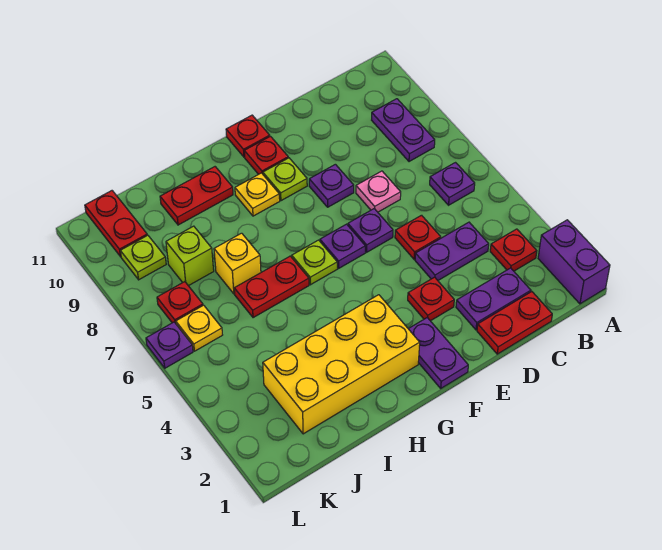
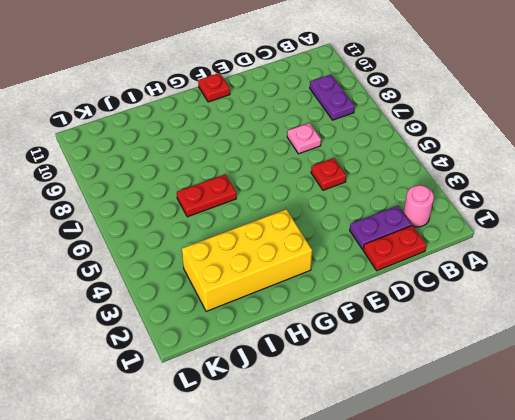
pink round brick B2 level 1 -> none
none -> purple brick A1:A2 level 1
none -> red plate B3 level 1
none -> purple plate B6 level 1

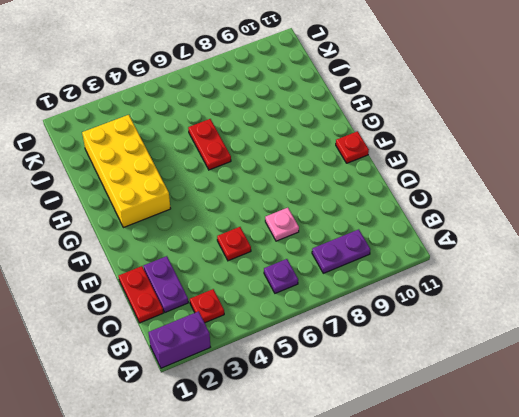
none -> purple plate C4:D4 level 1
none -> red plate E3 level 1
none -> purple plate E6 level 1

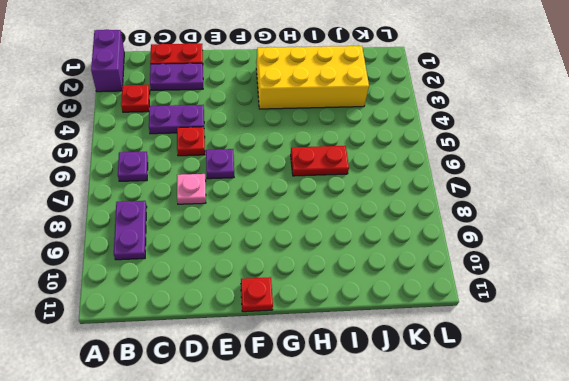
none -> red plate E3 level 1
none -> purple plate E8 level 1
none -> purple plate F1:F2 level 1

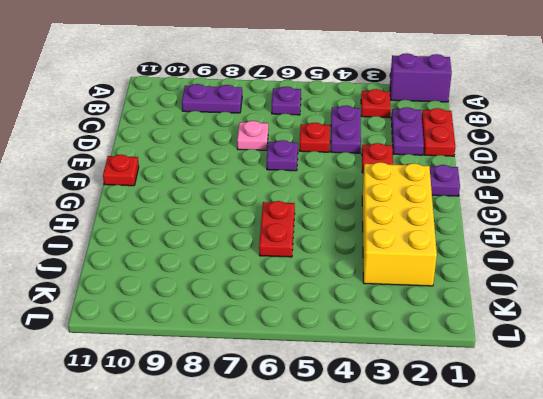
none -> purple plate E8 level 1
none -> purple plate F6 level 1
none -> lime plate F9 level 1

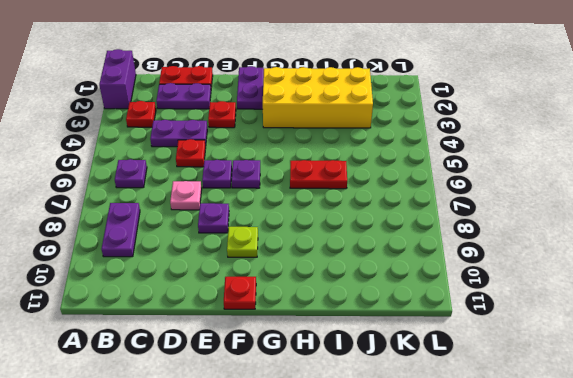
none -> red plate F10 level 1
none -> lime plate G6 level 1
none -> yellow plate G9 level 1

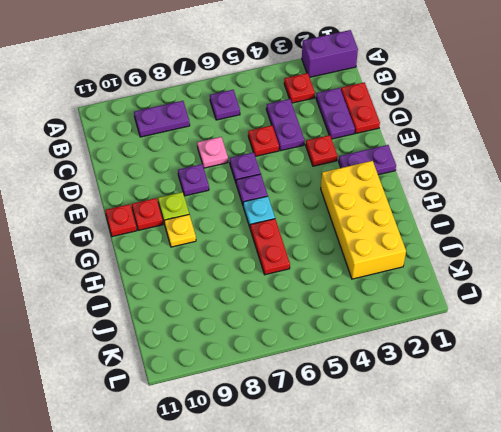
cyan plate G6 level 1 -> lime plate G6 level 1
none -> red plate H10:I10 level 1
none -> yellow brick I7 level 1
none -> lime brick J8 level 1

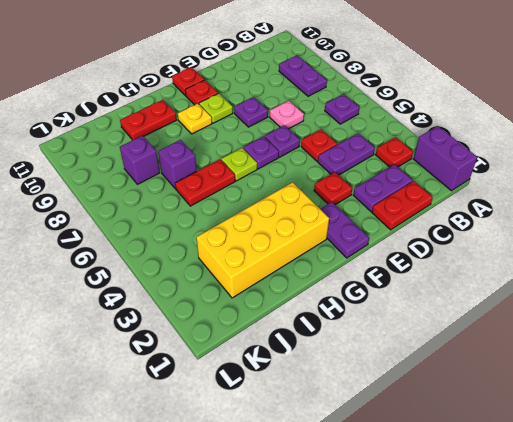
purple brick I7 level 1 -> yellow brick I7 level 1
purple brick J8 level 1 -> lime brick J8 level 1
none -> yellow plate K6 level 1
none -> red plate K7 level 1
none -> lime plate K9 level 1

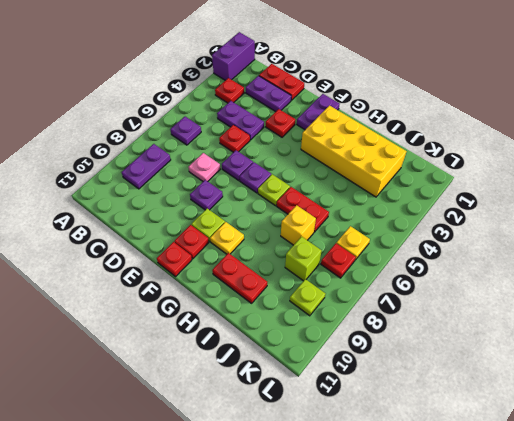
none -> red plate K10:K11 level 1
none -> purple plate L6 level 1

